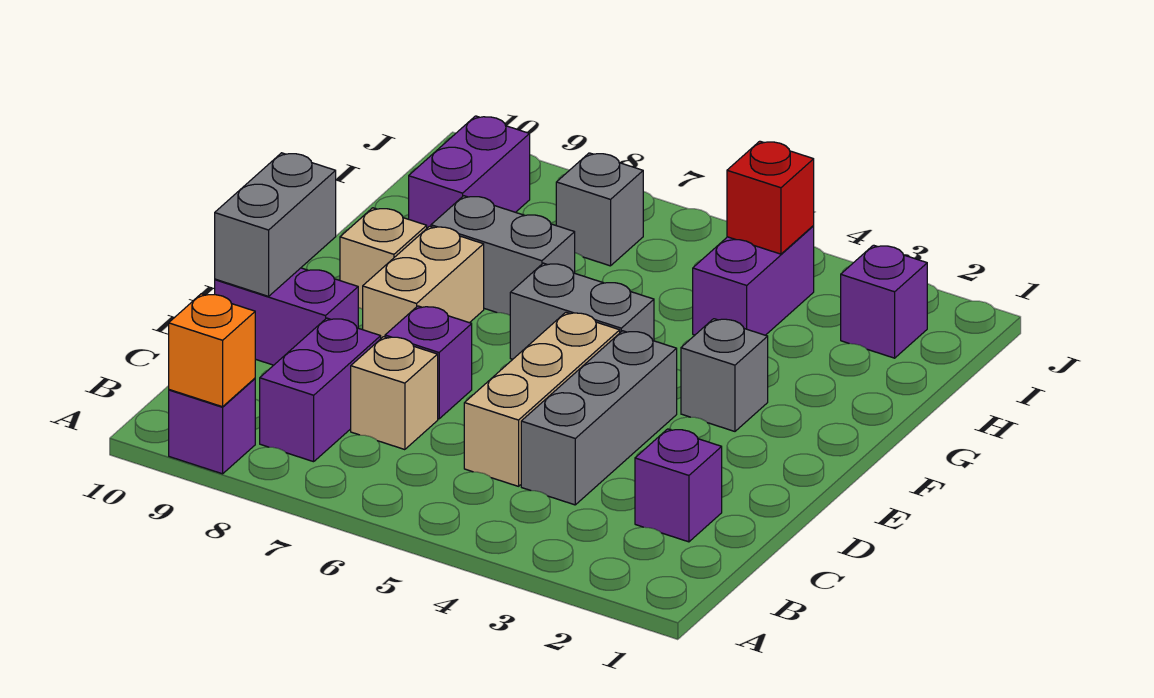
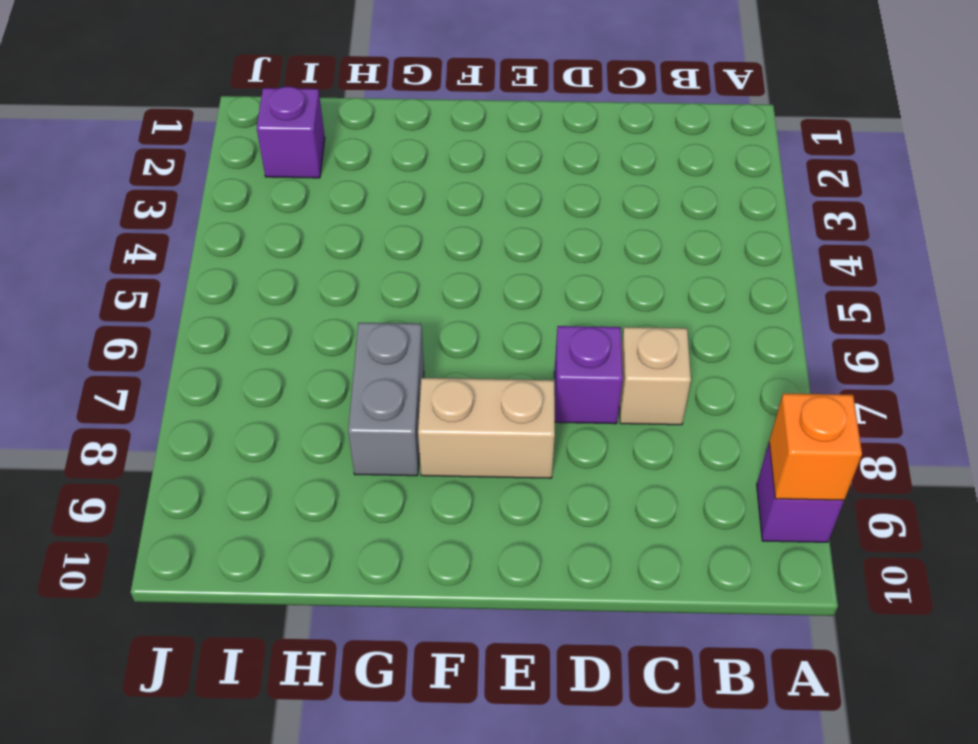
none -> purple brick B8:C8 level 1
none -> purple brick C2 level 1
none -> grey brick C4:E4 level 1

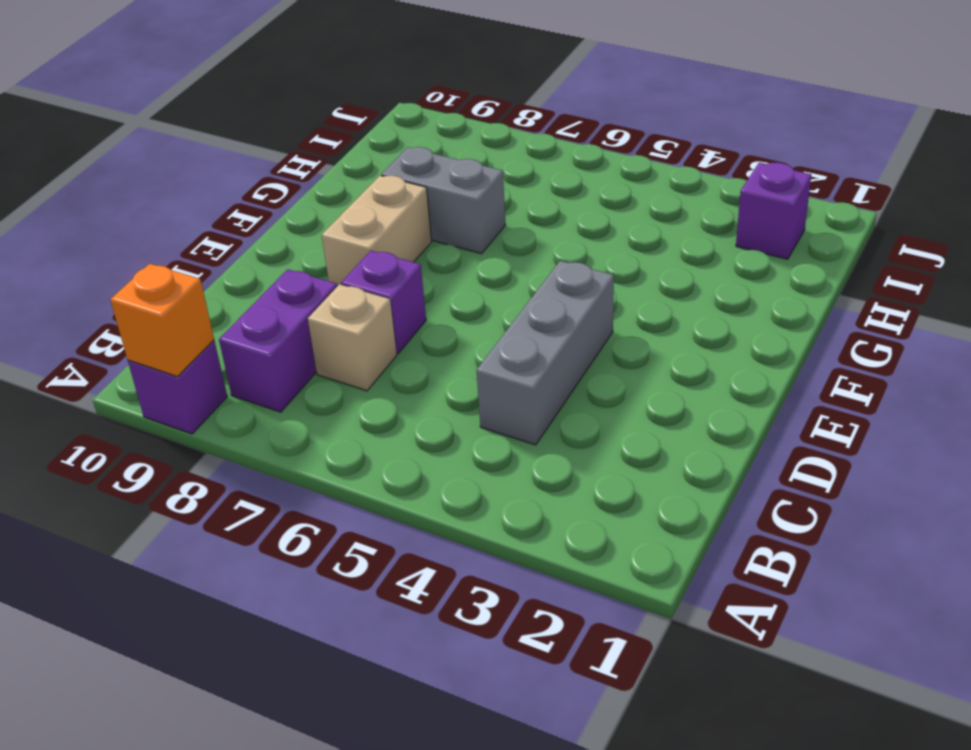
none -> purple brick C2 level 1
none -> tan brick C5:E5 level 1
none -> purple brick D9:D10 level 1

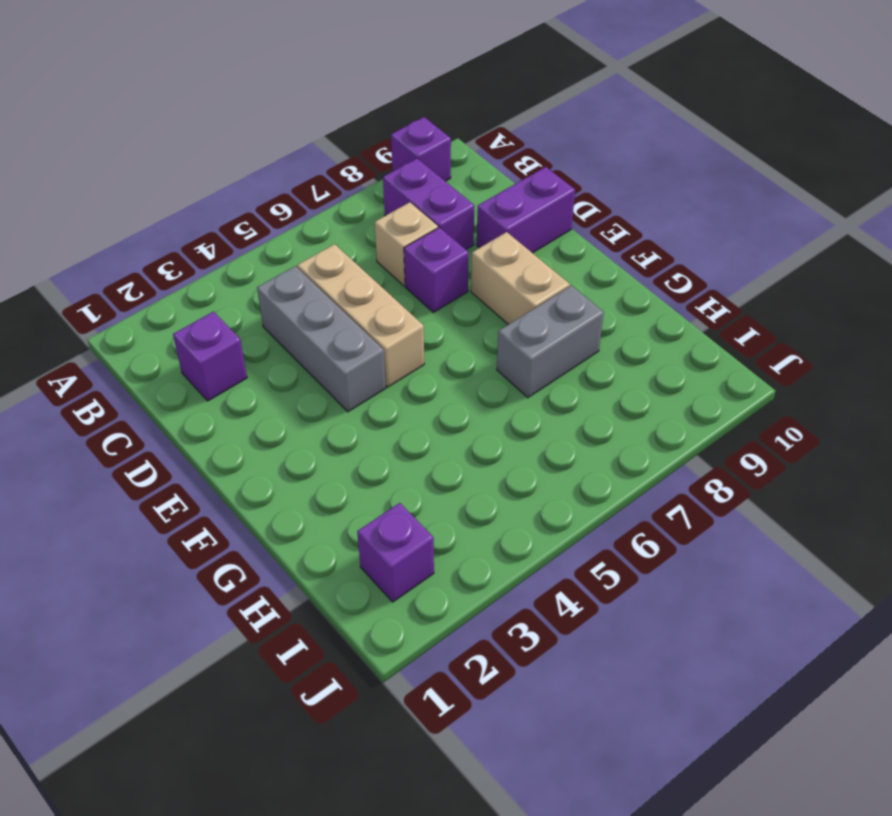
none -> grey brick F3 level 1
none -> grey brick F5:F6 level 1
none -> tan brick F9 level 1

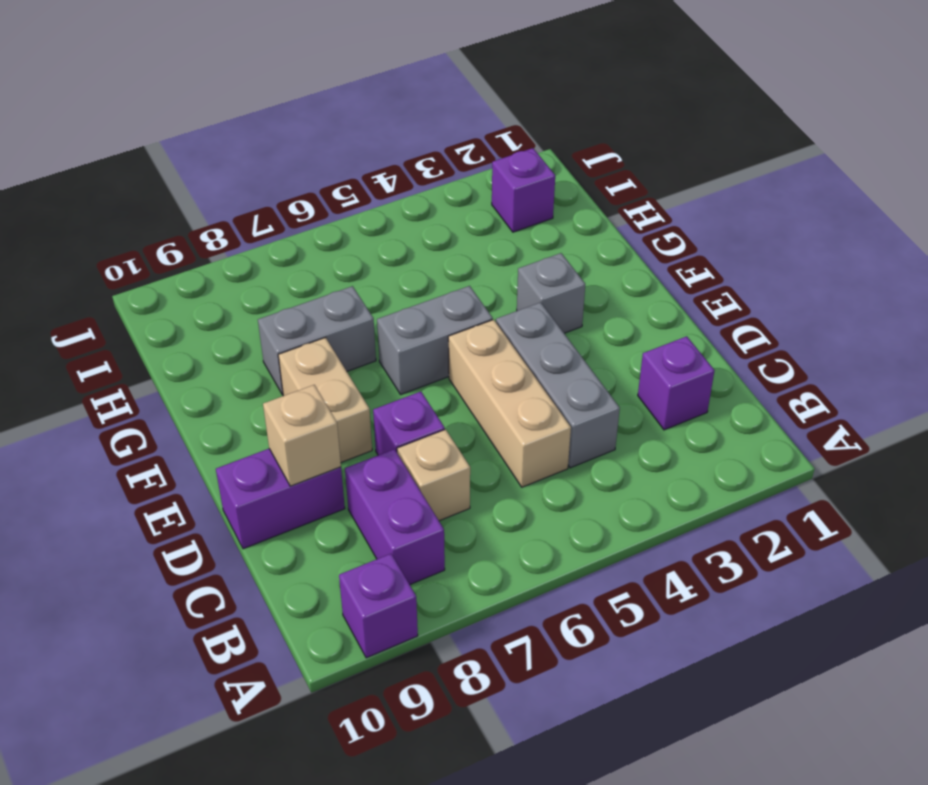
tan brick D9 level 2 -> tan brick F9 level 1
none -> purple brick H4:I4 level 1
none -> purple brick H9:I9 level 1
none -> grey brick I7 level 1

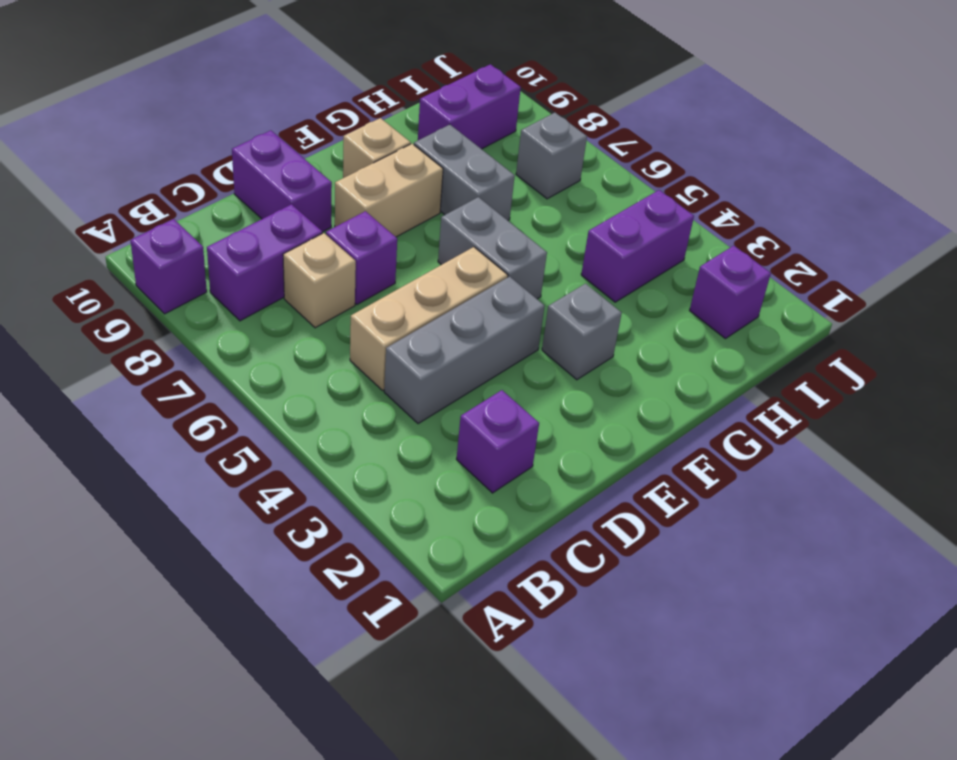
none -> orange brick A9 level 2
none -> grey brick D10:E10 level 2
none -> red brick I4 level 2

